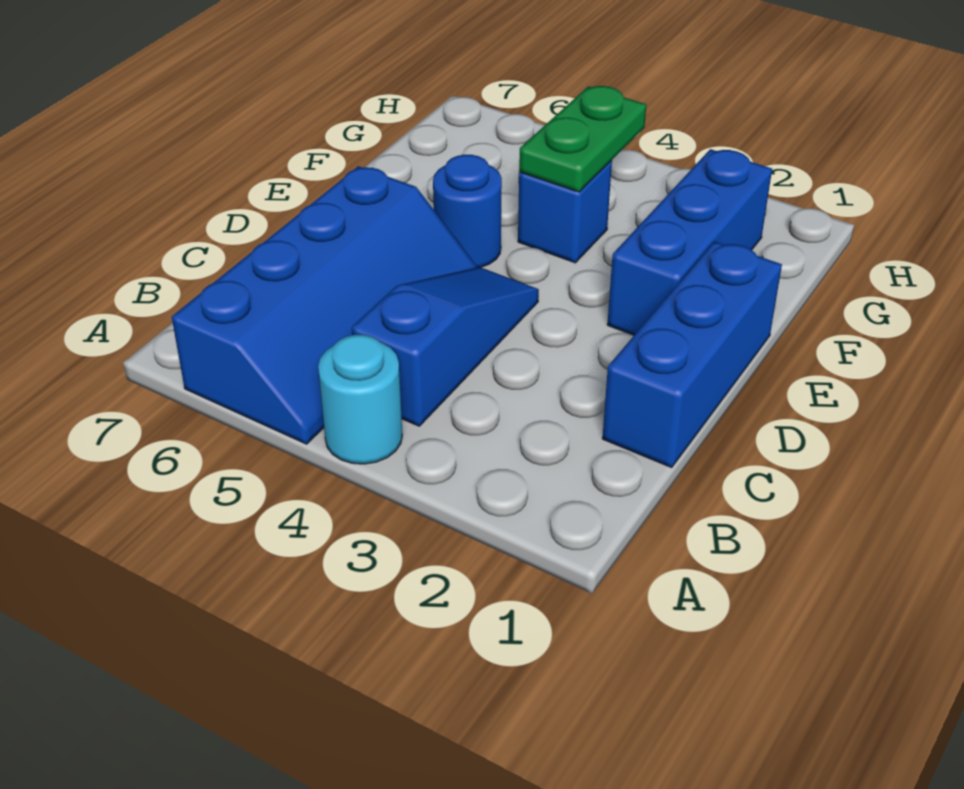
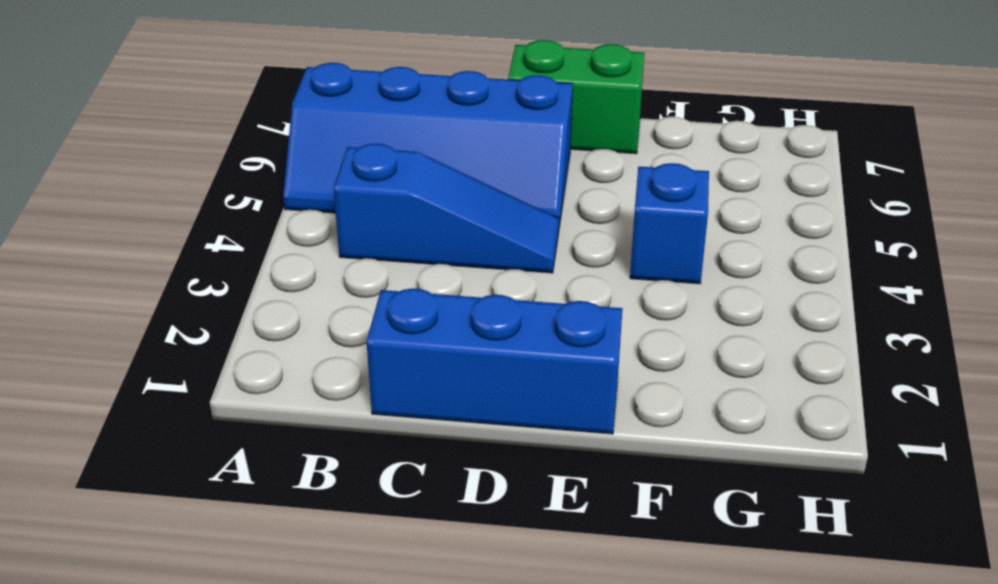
green brick D7:E7 level 1 -> none
none -> cyan round brick A4 level 1
none -> blue brick E2:G2 level 1

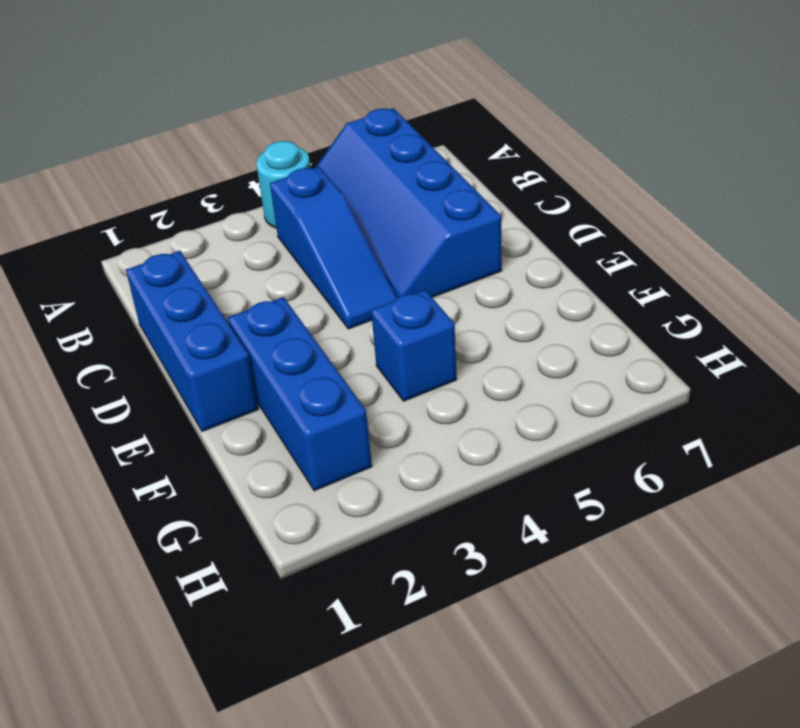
none -> blue round brick E5 level 1
none -> green plate F4:G4 level 2

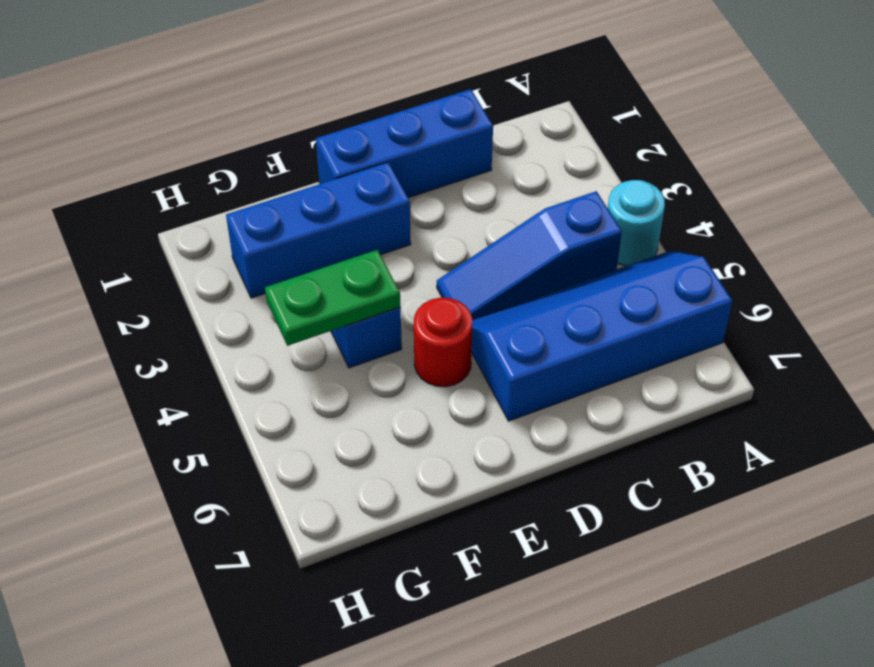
red round brick E5 level 1 -> blue round brick E5 level 1

